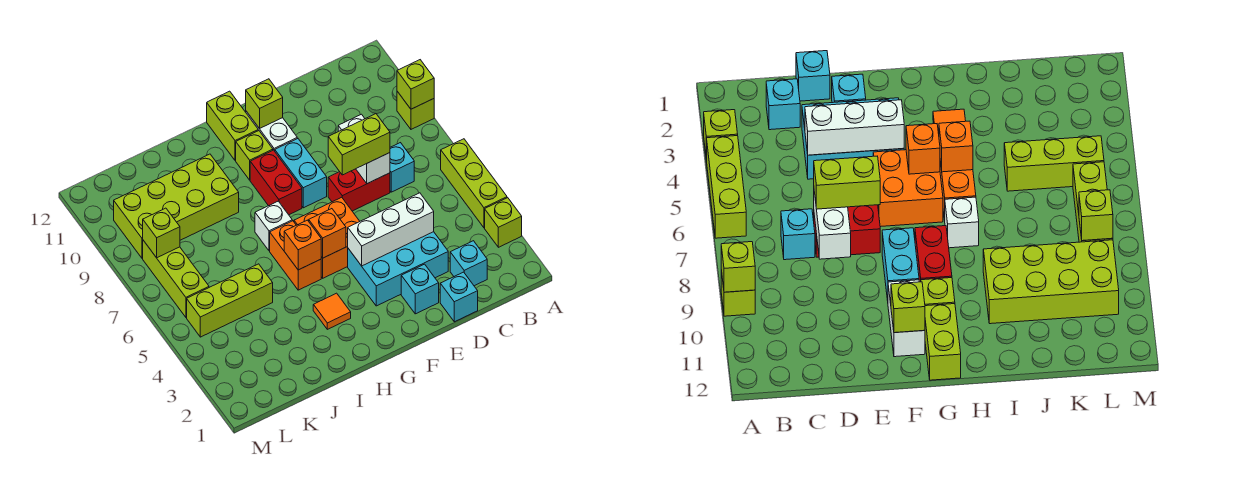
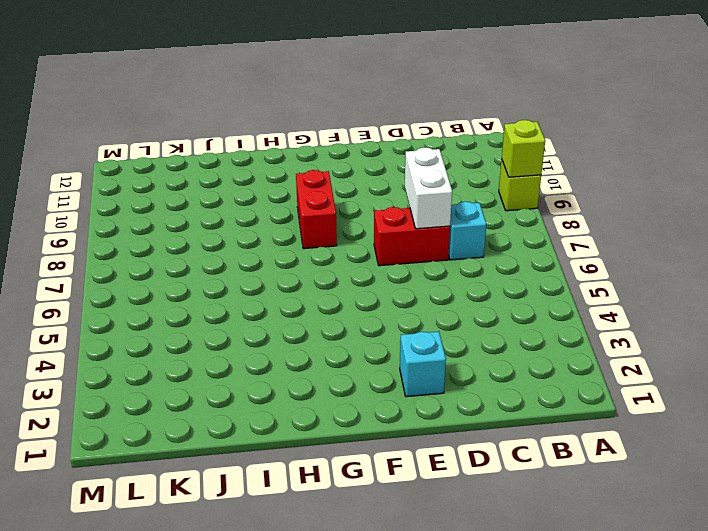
none -> lime brick A3 level 1
none -> lime brick A4:A6 level 1
none -> cyan brick C2 level 1

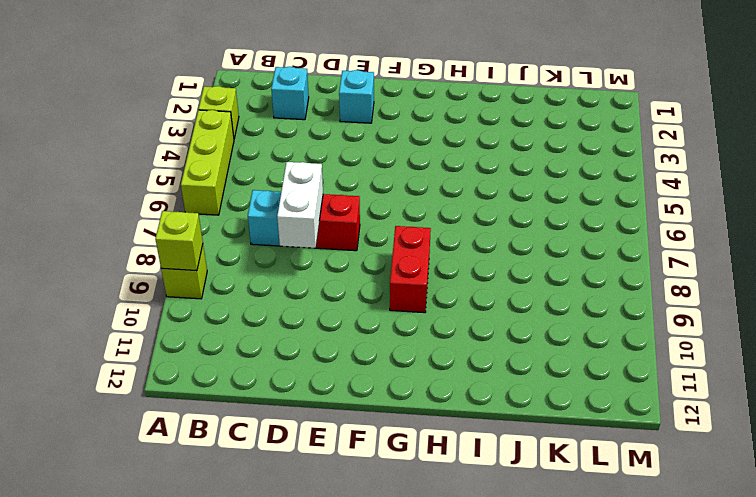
none -> cyan brick D1 level 1
none -> cyan brick D3:F4 level 1
none -> orange brick F5:G6 level 1

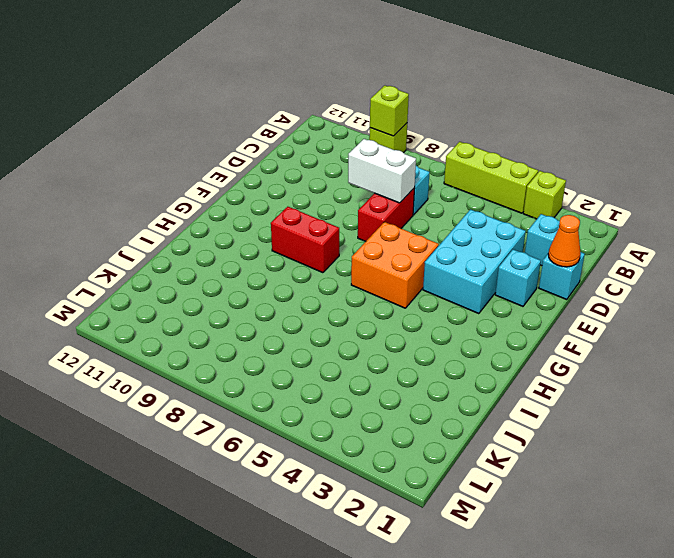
orange cone D1 level 2 -> none
none -> cyan brick F8:F9 level 1
none -> white brick F10:F11 level 1
none -> lime brick G10 level 1

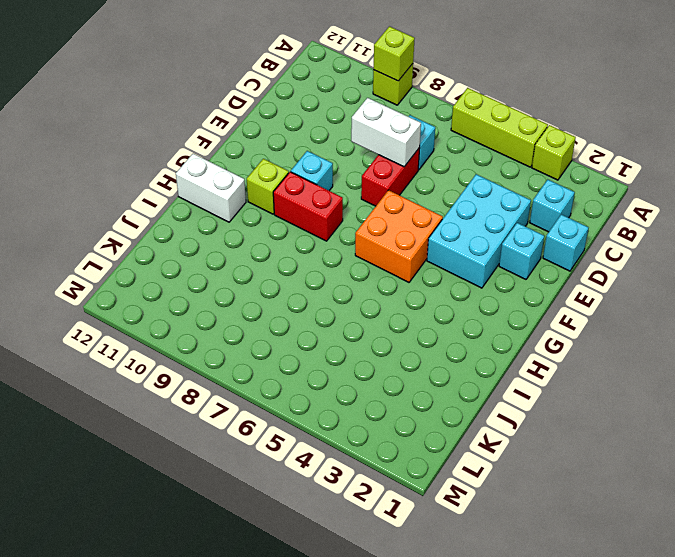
cyan brick F9 level 1 -> cyan brick F8:F9 level 1
white brick H11:H12 level 1 -> white brick F10:F11 level 1
none -> lime brick G11:G12 level 1
none -> orange tile H3 level 1
none -> orange brick H5:H6 level 1

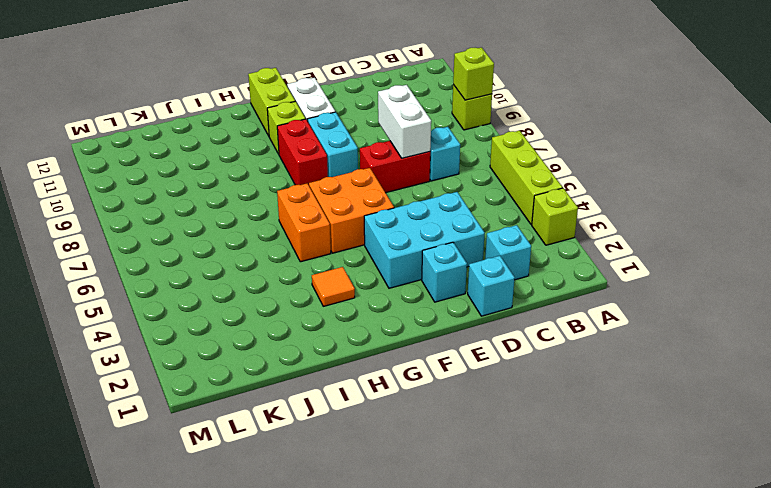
none -> white brick H7 level 1
none -> lime brick I9:L10 level 1
none -> lime brick J5:L5 level 1

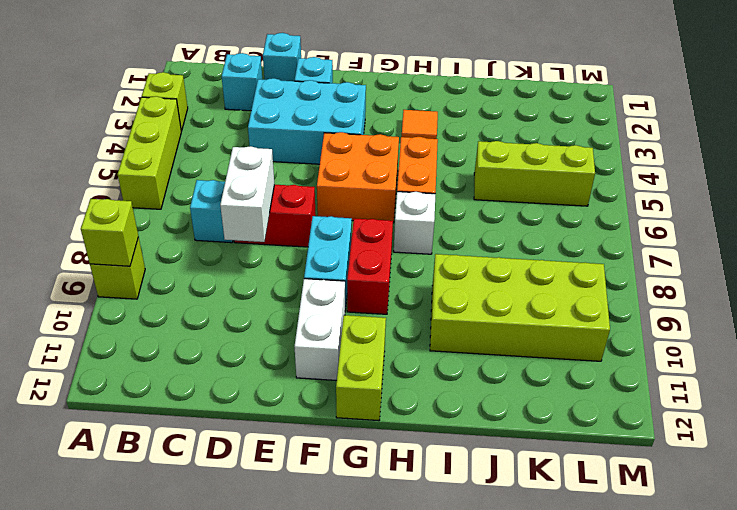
none -> lime brick G10 level 1
none -> lime brick L6:L8 level 1
none -> white brick D4:F4 level 2

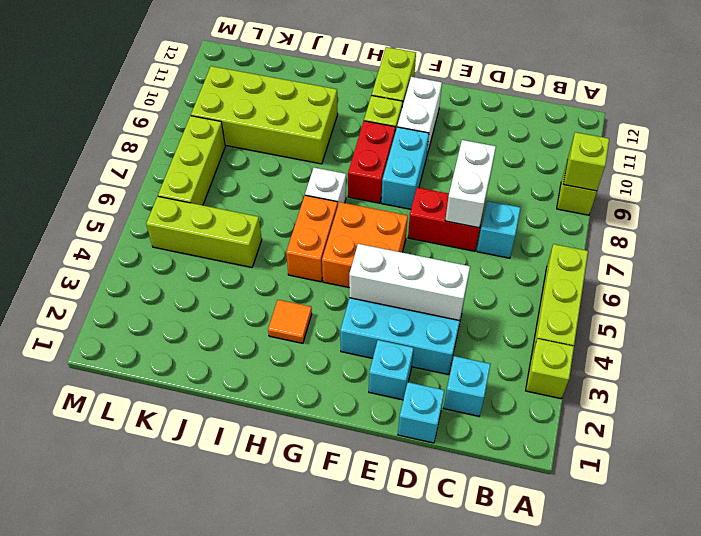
none -> lime brick F11 level 2
none -> orange brick G5 level 2
none -> orange brick H5 level 2

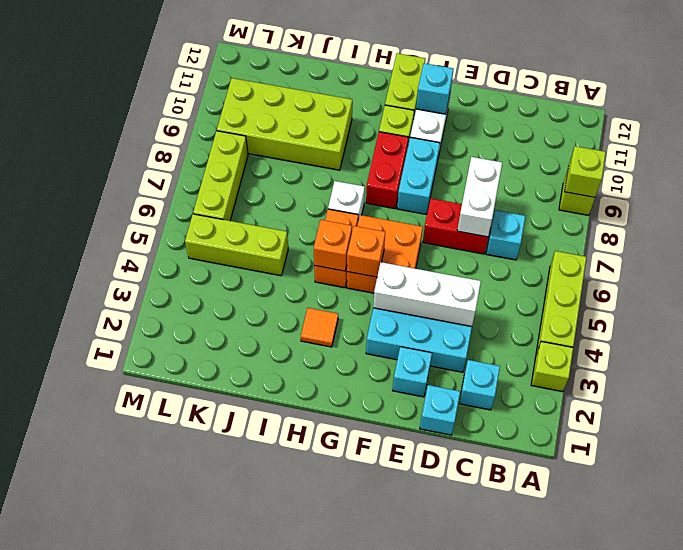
cyan brick F11 level 2 -> lime brick F11 level 2
none -> lime brick L8 level 2
none -> lime brick D7:E7 level 3

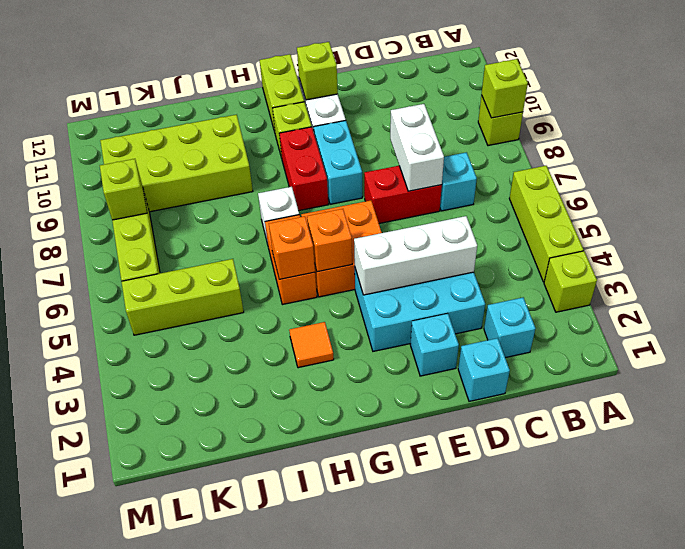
none -> lime brick D7:E7 level 3

